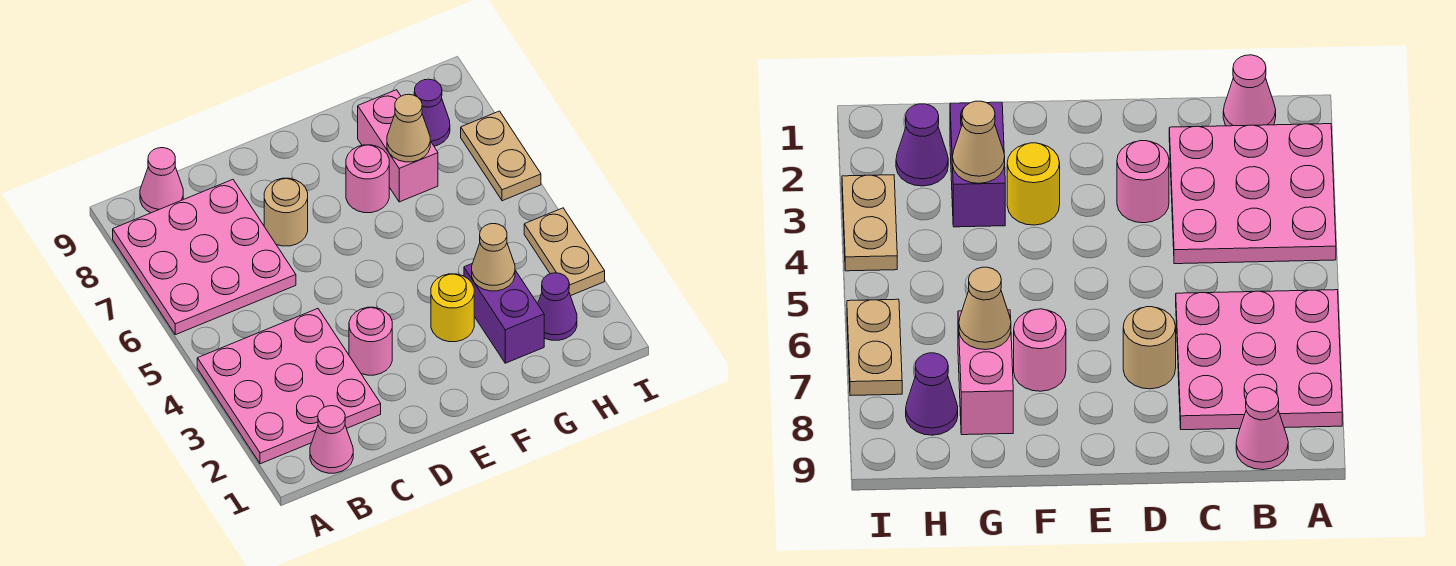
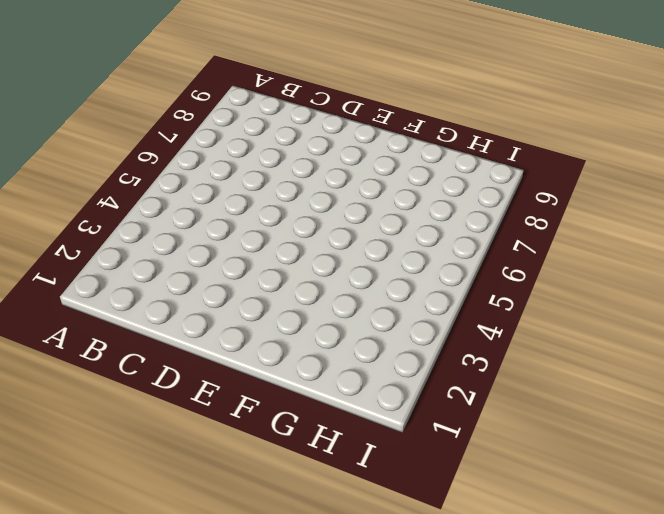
none -> pink plate A2:C4 level 1
none -> pink plate A6:C8 level 1
none -> pink cone B1 level 1

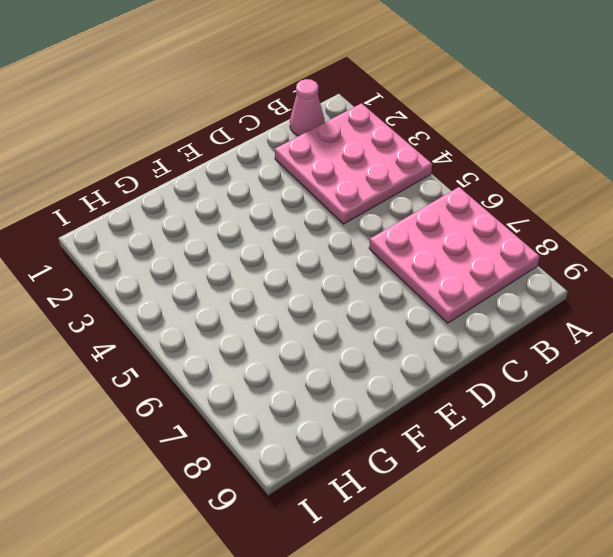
none -> pink cone B9 level 1
none -> pink round brick D3 level 1
none -> tan round brick D7 level 1

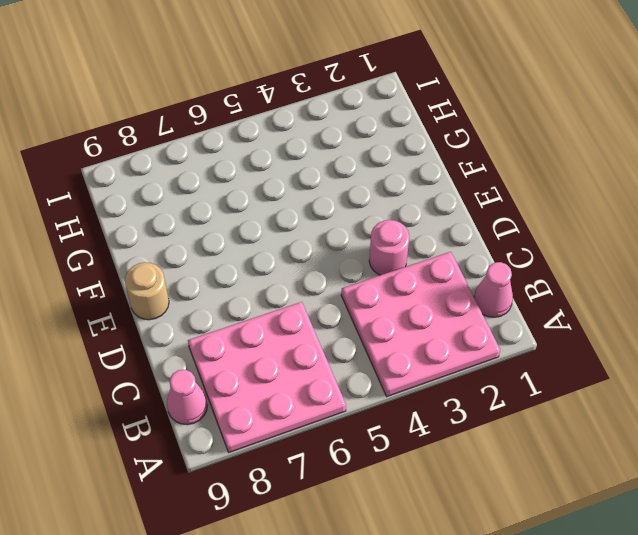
tan round brick E9 level 1 -> tan round brick D7 level 1
none -> yellow round brick F3 level 1
none -> pink round brick F7 level 1
none -> purple brick G2:G3 level 1

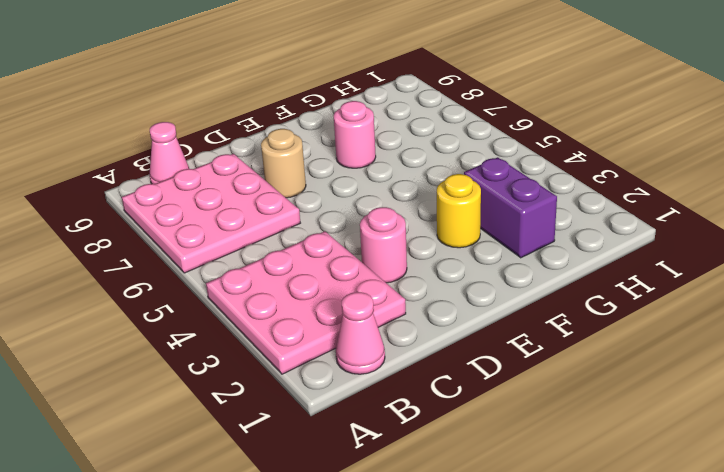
none -> pink brick G7:G8 level 1
none -> purple cone H2 level 1
none -> purple cone H8 level 1

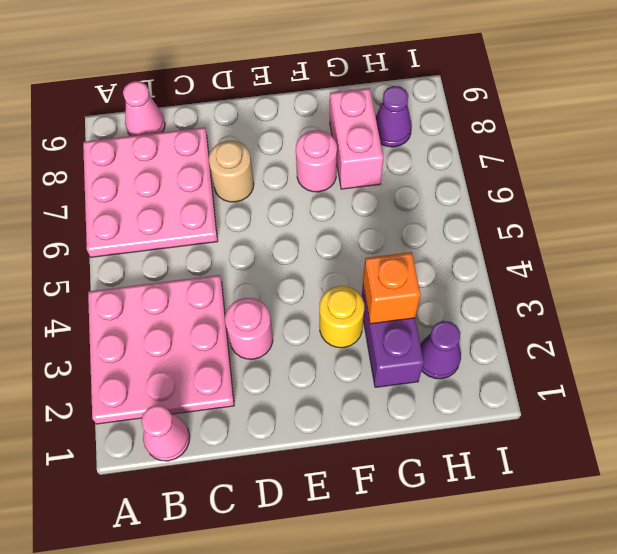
orange brick G3 level 2 -> tan cone G3 level 2
none -> tan plate I3:I4 level 1
none -> tan plate I6:I7 level 1
none -> tan cone G7 level 2

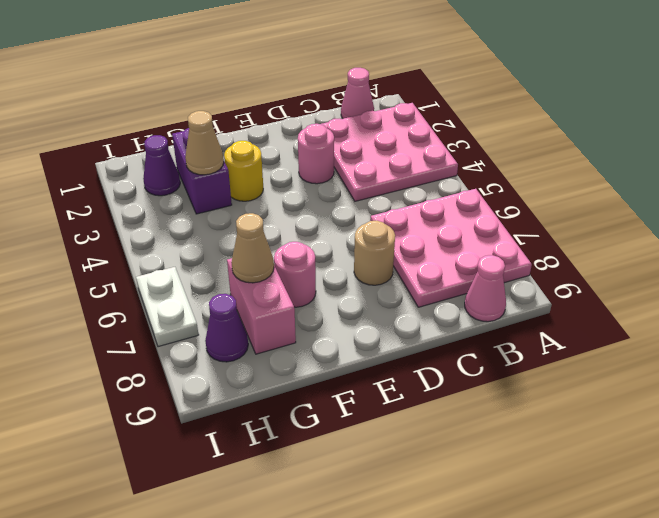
white plate I6:I7 level 1 -> tan plate I6:I7 level 1
none -> tan plate I3:I4 level 1

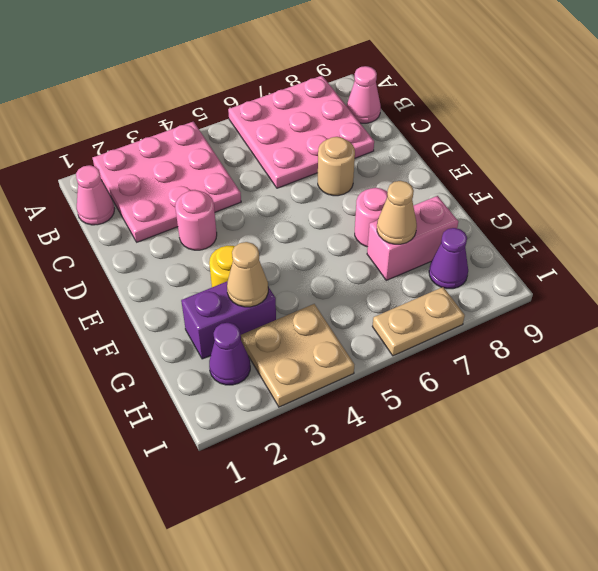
tan plate H3:I4 level 1 -> tan plate I3:I4 level 1

